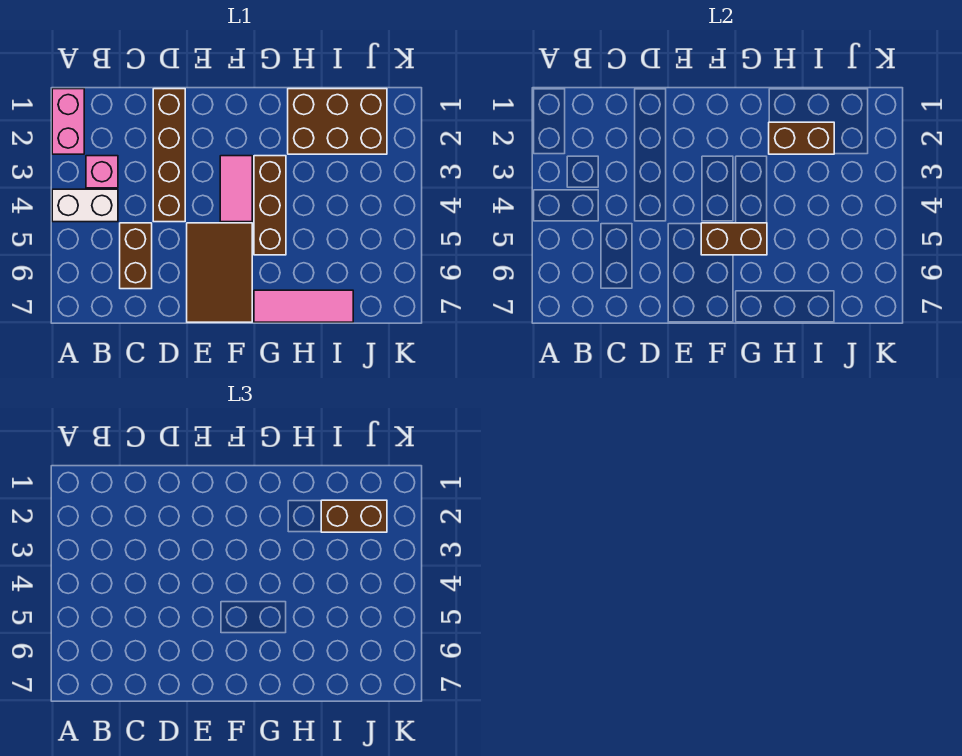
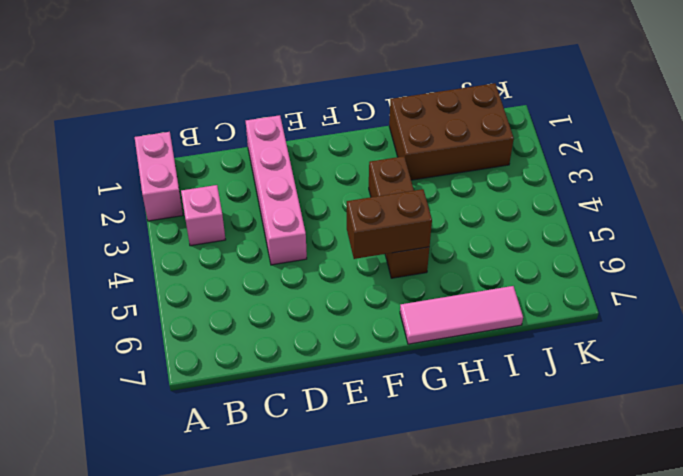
pink brick D1:D4 level 1 -> brown brick D1:D4 level 1
none -> white brick A4:B4 level 1
none -> brown brick C5:C6 level 1
none -> brown tile E5:F7 level 1

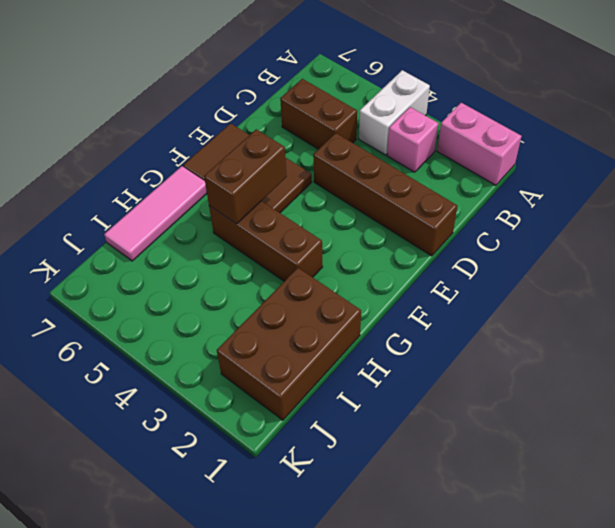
none -> pink tile F3:F4 level 1
none -> brown brick H2:I2 level 2
none -> brown brick I2:J2 level 3

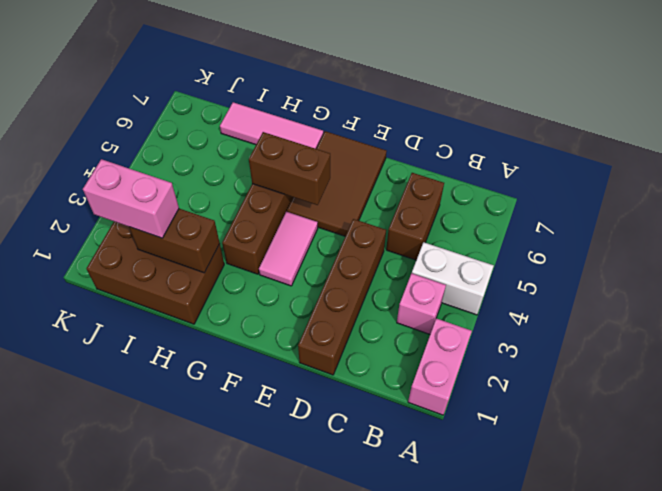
pink brick I2:J2 level 3 -> brown brick I2:J2 level 3

